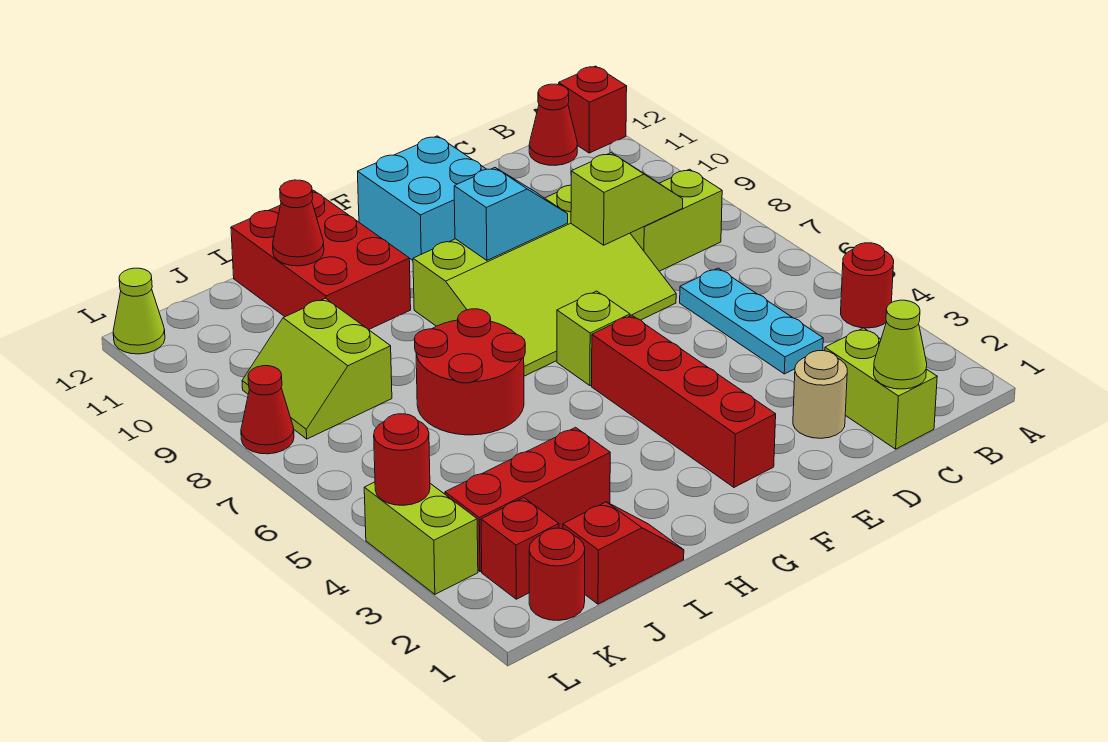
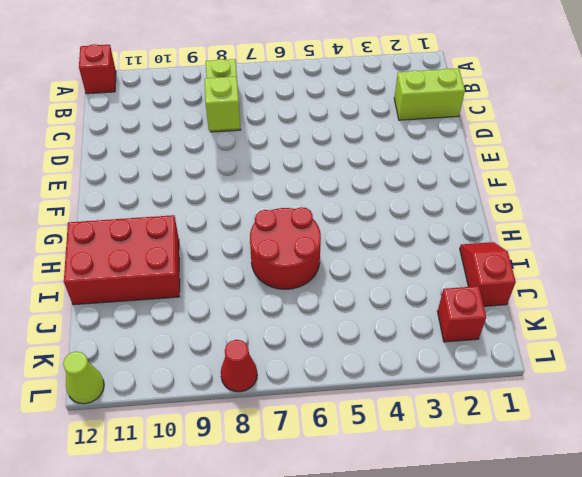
none -> red round brick A4 level 1
none -> red cone B12 level 1
none -> cyan plate C4:C6 level 1

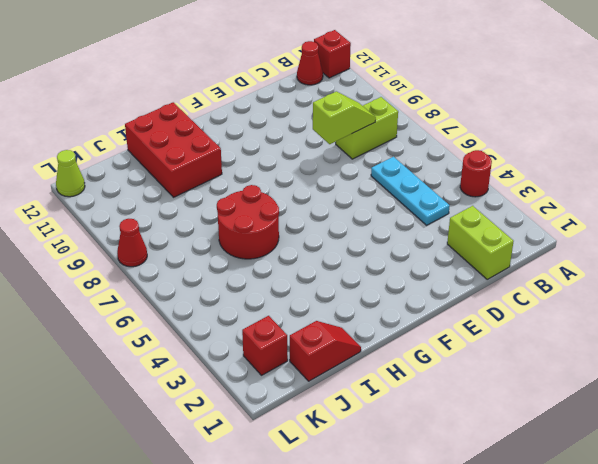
none -> tan round brick D2 level 1
none -> lime slope D7:G9 level 1 top 9
none -> cyan brick E11:F12 level 1

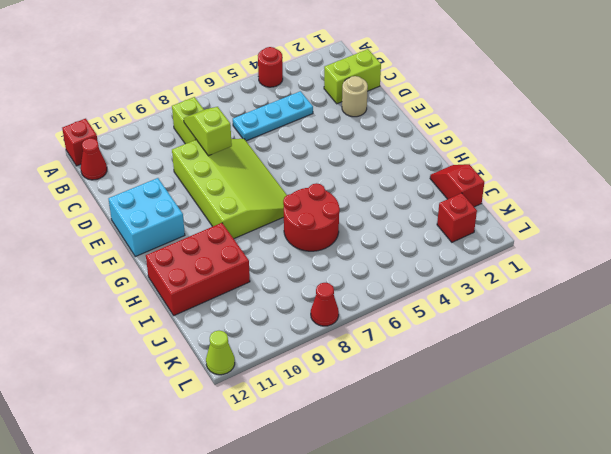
none -> red brick F2:F5 level 1
none -> lime brick F6 level 1
none -> red brick I3:K3 level 1

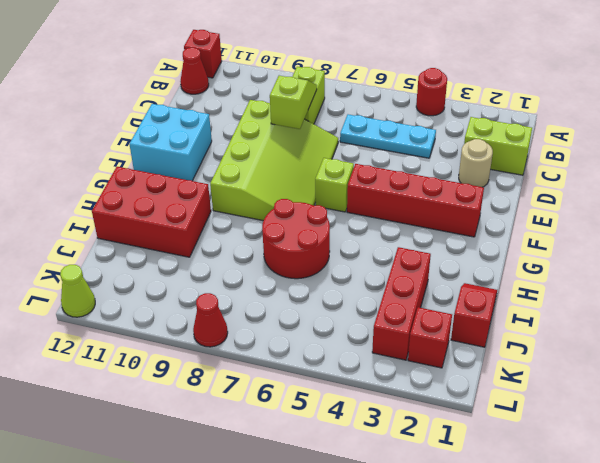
none -> lime slope J8:K9 level 1 top J
none -> red round brick K1 level 1
none -> lime brick L3:L4 level 1

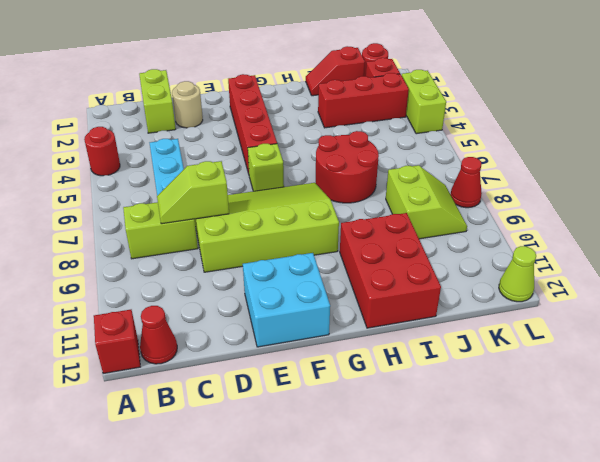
none -> lime cone C1 level 2
none -> cyan slope E9:F9 level 2 top F
none -> red cone I11 level 2

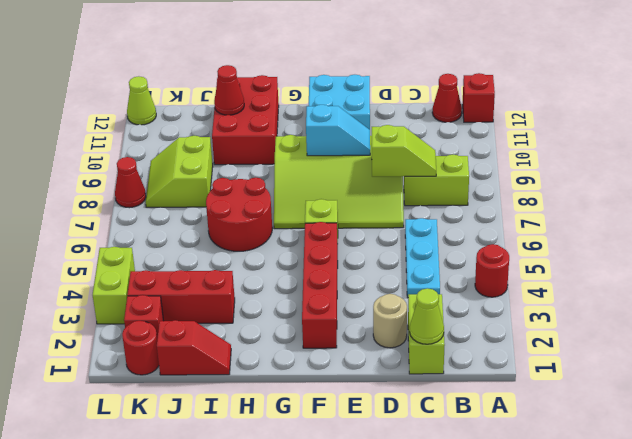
none -> red round brick L4 level 2

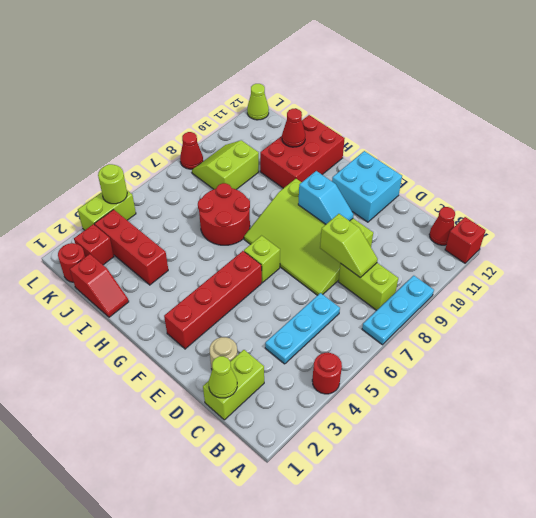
cyan plate A7:A9 level 1 -> none
lime round brick L4 level 2 -> red round brick L4 level 2

